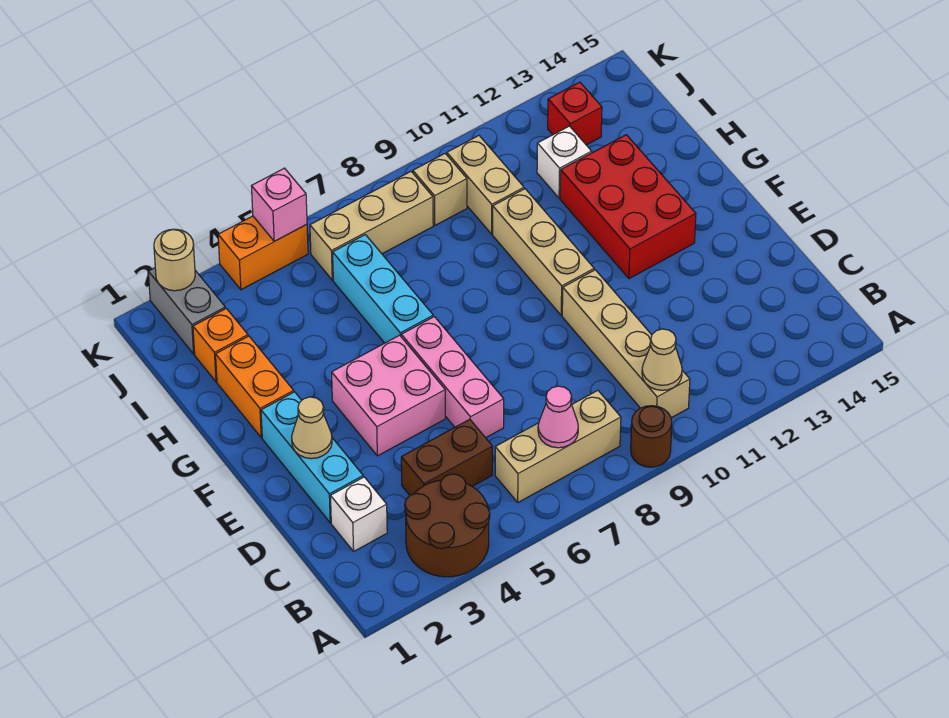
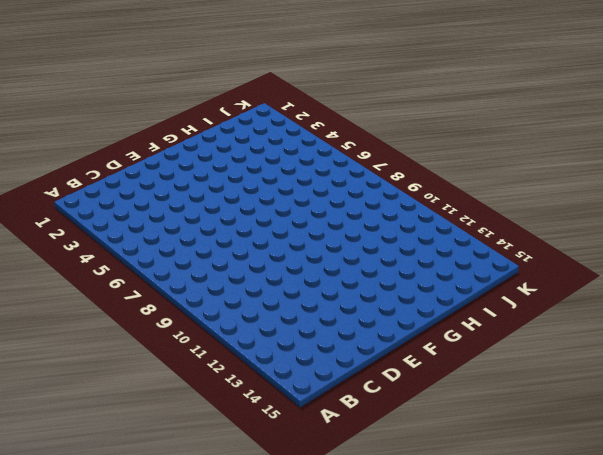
none -> brown round brick A3:B4 level 1
none -> brown round brick A9 level 1
none -> tan brick B6:B8 level 1

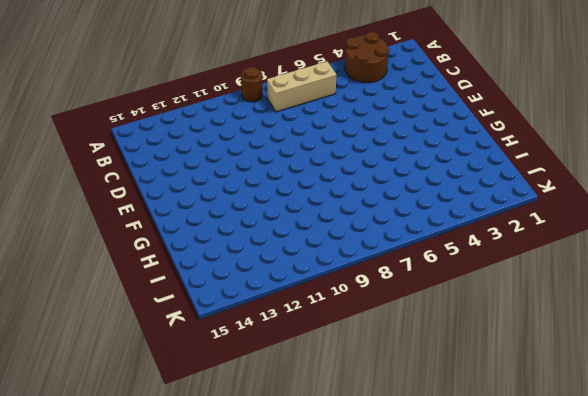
none -> tan brick B10:E10 level 1
none -> white brick C2 level 1
none -> brown brick C4:C5 level 1

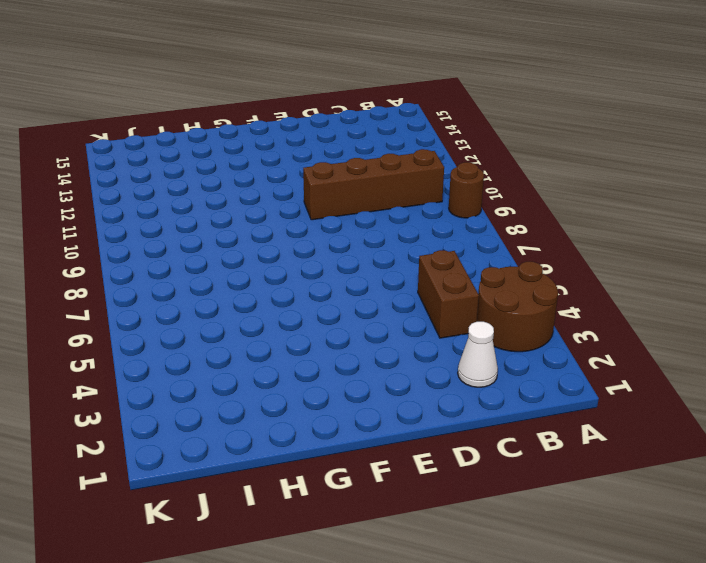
brown brick B10:E10 level 1 -> tan brick B10:E10 level 1
white cone C2 level 1 -> white brick C2 level 1
none -> tan brick B6:B8 level 1
none -> cyan brick D2:F2 level 1
none -> pink brick D6:F6 level 1

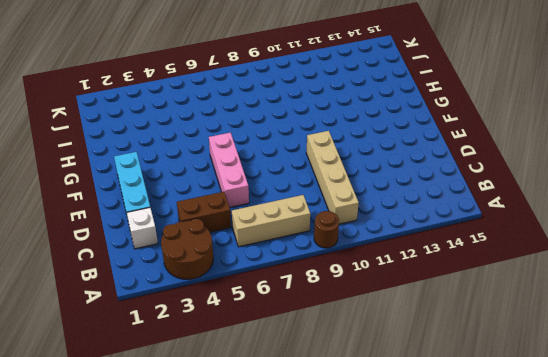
none -> pink brick E4:F5 level 1
none -> tan brick F10:H10 level 1
none -> red brick F12:H13 level 1

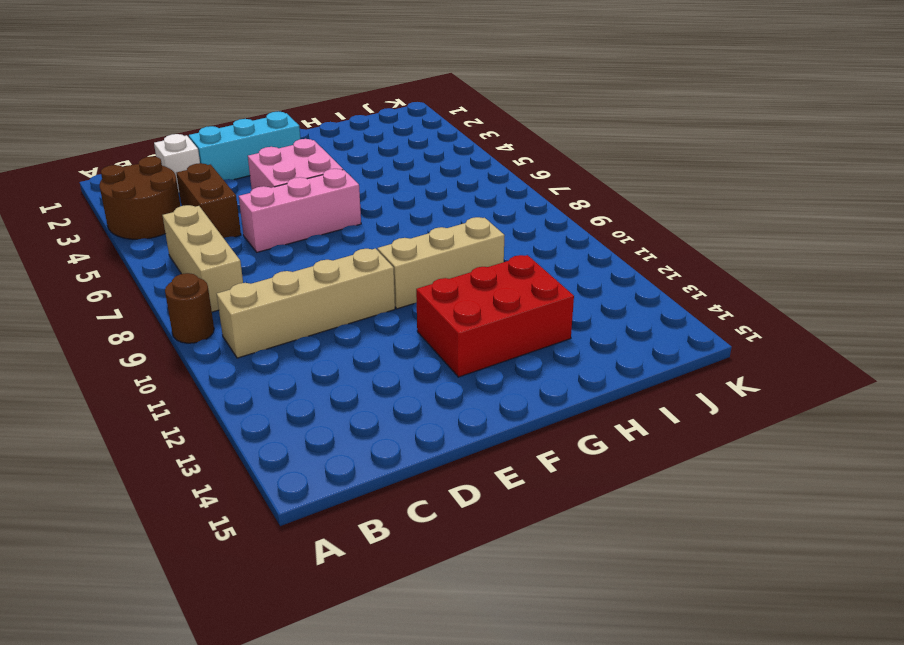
none -> orange brick G2:H2 level 1
none -> cyan brick G6:I6 level 1
none -> orange brick I2 level 1

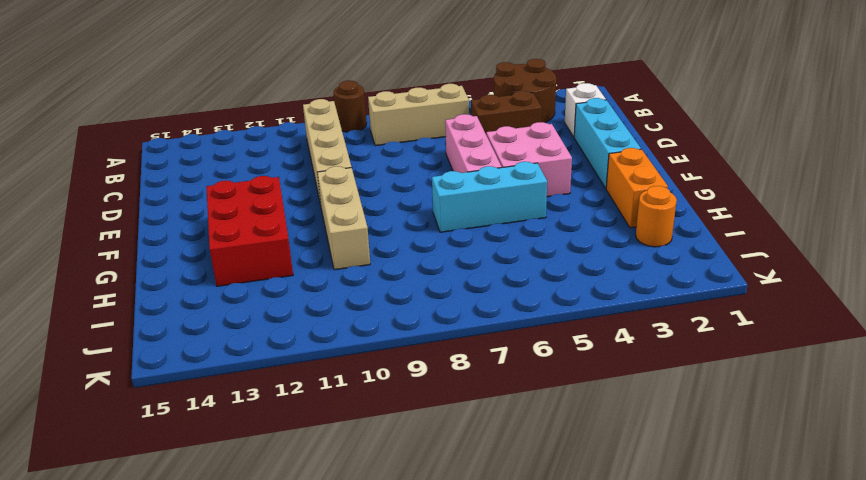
cyan brick G5:G7 level 1 -> cyan brick G6:I6 level 1
orange round brick I2 level 1 -> orange brick I2 level 1
none -> tan brick I10:J10 level 1
none -> white brick I12 level 1
none -> grey brick J2:K2 level 1

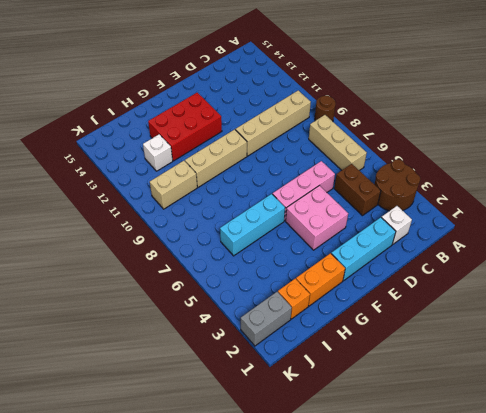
none -> tan brick J6:J8 level 1
none -> tan brick J9 level 1
none -> red brick J13 level 1

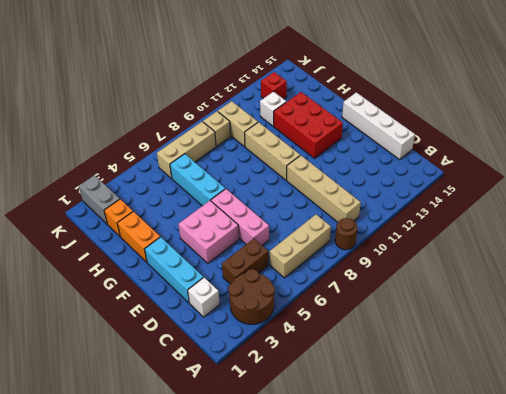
white brick C15:F15 level 1 -> none
none -> orange brick K4:K5 level 1
none -> pink cone B7 level 2
none -> tan cone B10 level 2

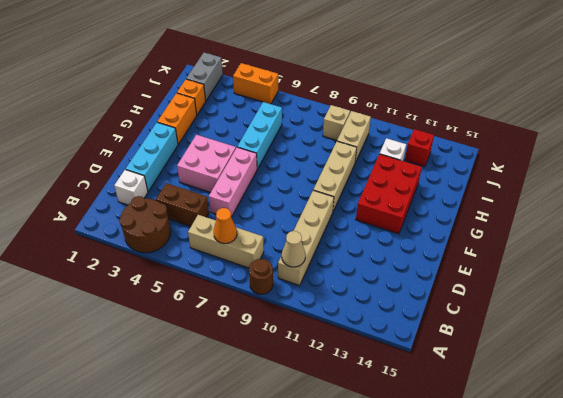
orange cone B7 level 2 -> pink cone B7 level 2
none -> tan brick J6:J8 level 1
none -> tan cone E2 level 2
none -> tan round brick K2 level 2

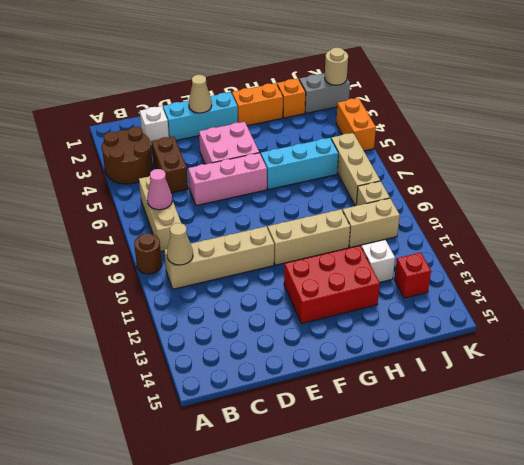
none -> pink brick K5 level 2

